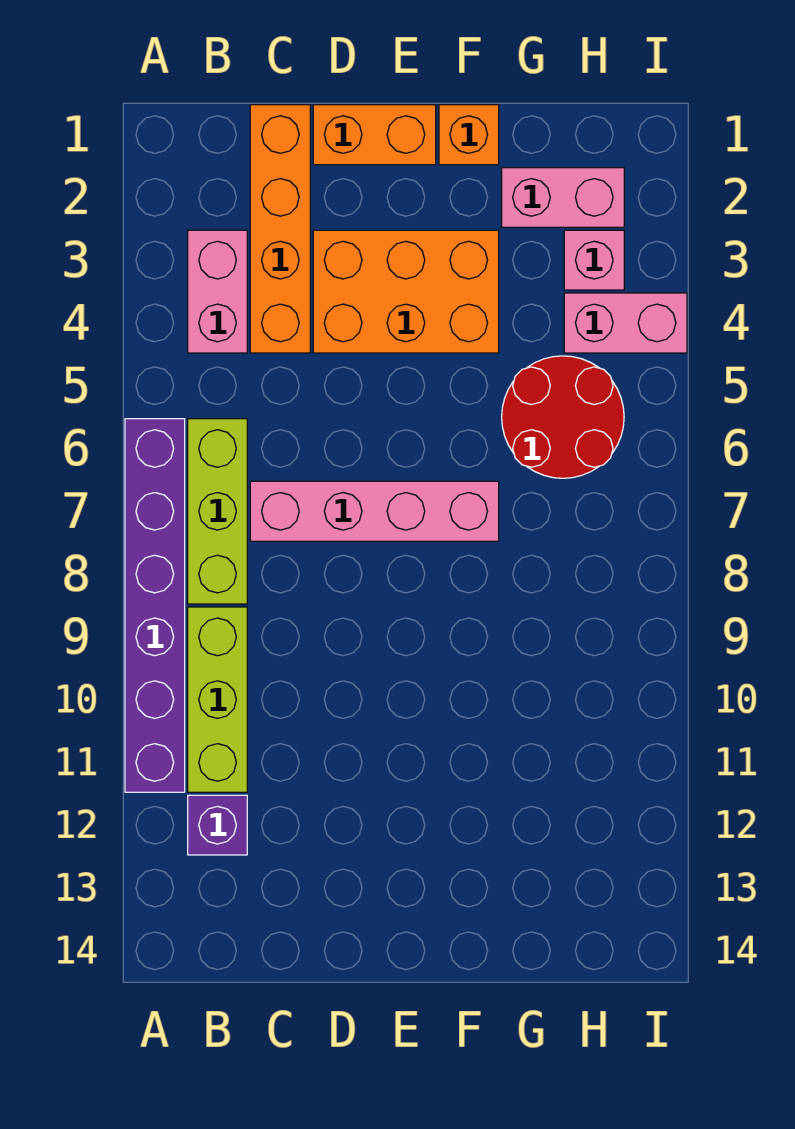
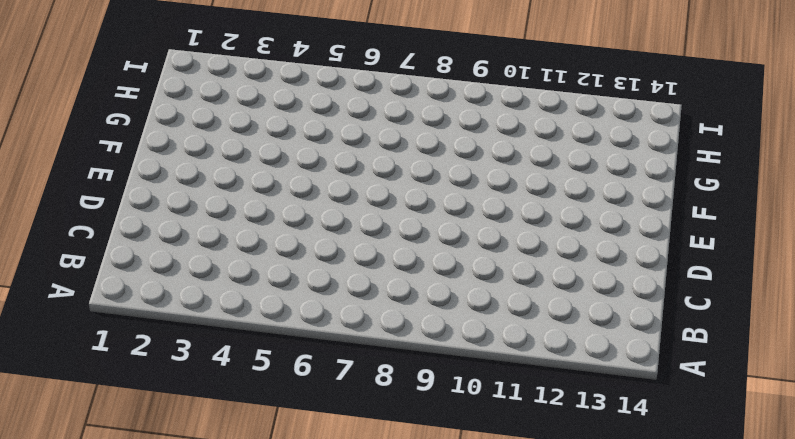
none -> purple brick A6:A11 level 1
none -> pink brick B3:B4 level 1
none -> lime brick B6:B8 level 1

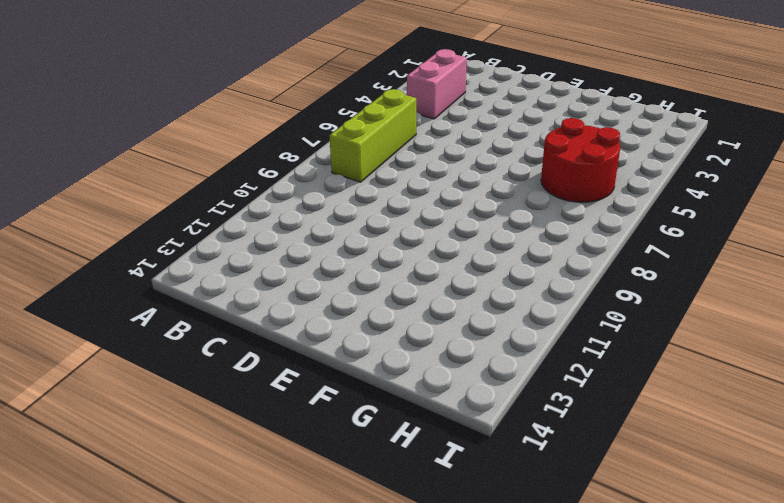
none -> purple brick A6:A11 level 1
none -> lime brick B9:B11 level 1
none -> purple brick B12 level 1

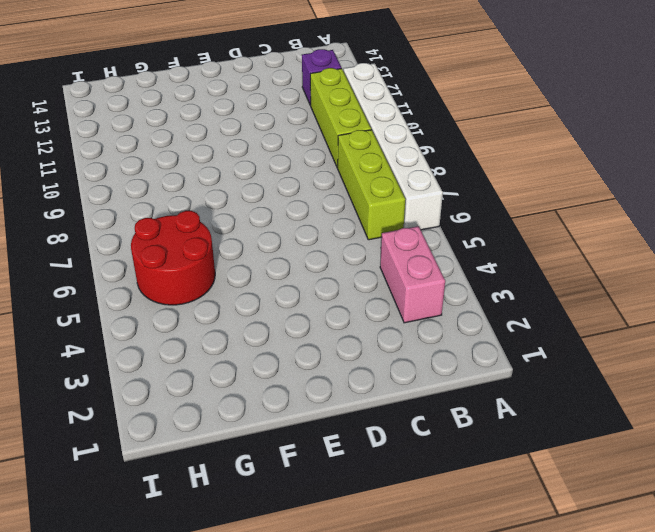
white brick A6:A11 level 1 -> purple brick A6:A11 level 1
none -> orange brick C1:C4 level 1
none -> pink brick C7:F7 level 1
none -> orange brick D1:E1 level 1

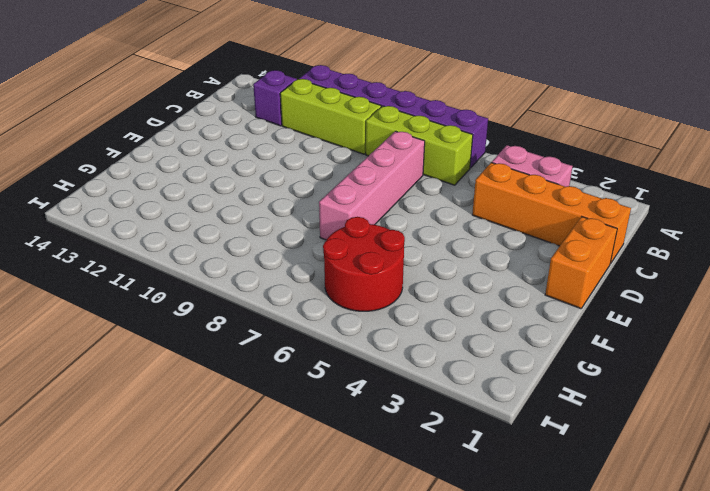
none -> orange brick D3:F4 level 1
none -> orange brick F1 level 1
none -> pink brick G2:H2 level 1

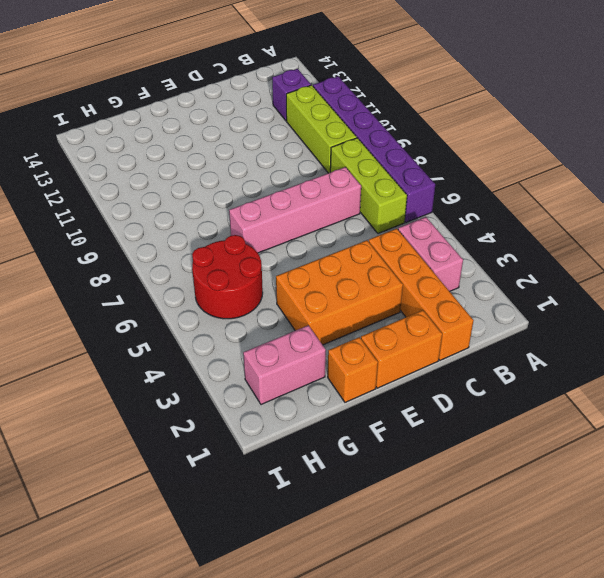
none -> pink brick H3 level 1
none -> pink brick H4:I4 level 1

